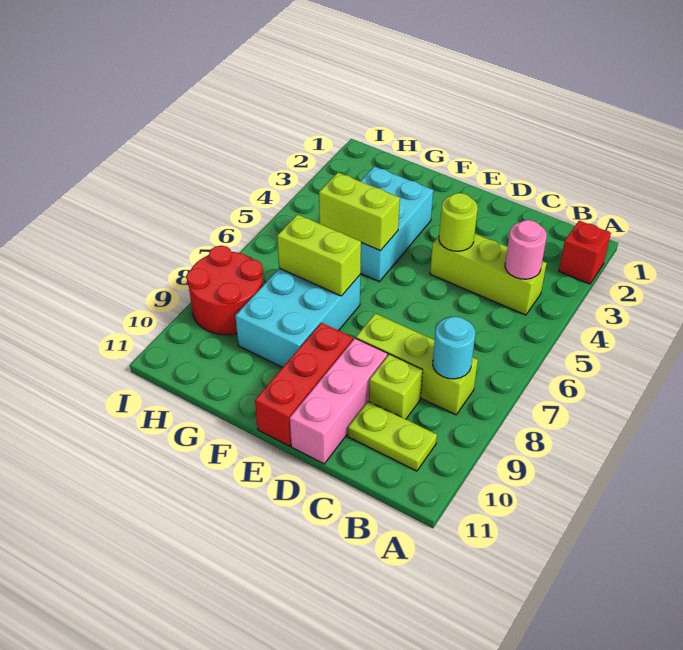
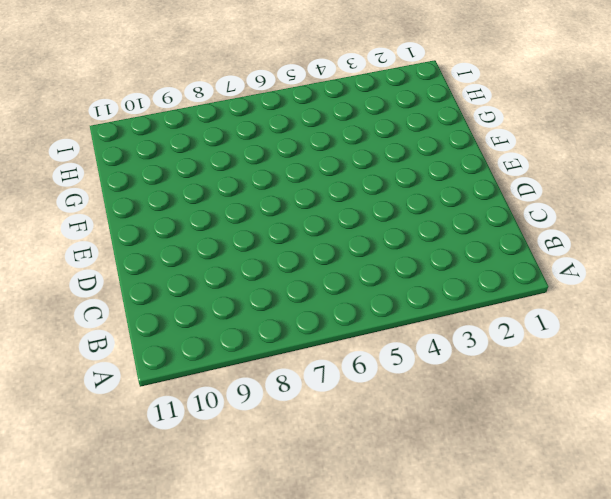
none -> red brick A2 level 1
none -> lime brick B4:D4 level 1
none -> lime brick B8:D8 level 1

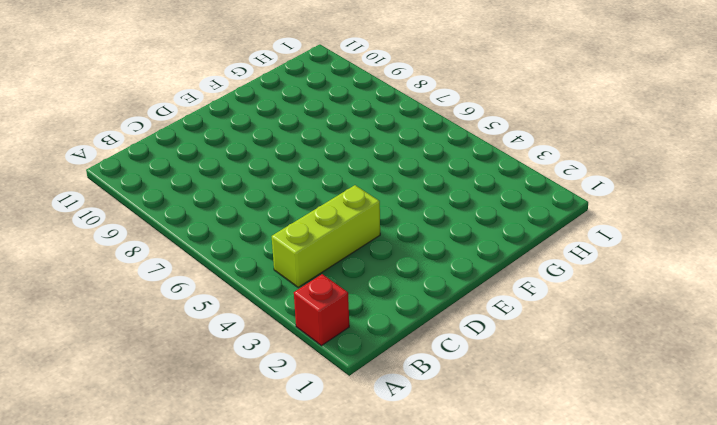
none -> lime brick B8:D8 level 1
none -> lime plate B10:C10 level 1
none -> lime brick C9 level 1

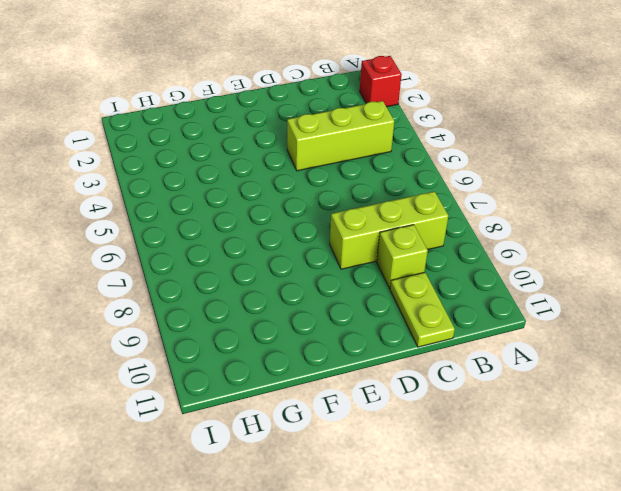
lime plate C10:C11 level 1 -> lime plate B10:C10 level 1
none -> pink brick D9:D11 level 1
none -> red brick E9:E11 level 1
none -> cyan brick F3:G5 level 1

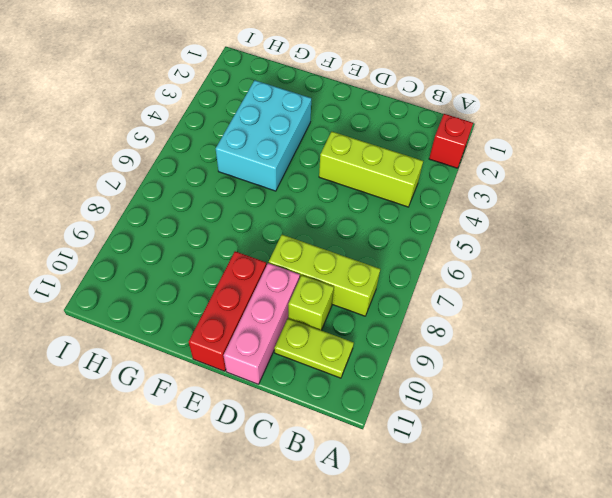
none -> cyan brick F7:G9 level 1
none -> red round brick H8:I9 level 1
none -> pink round brick B4 level 2

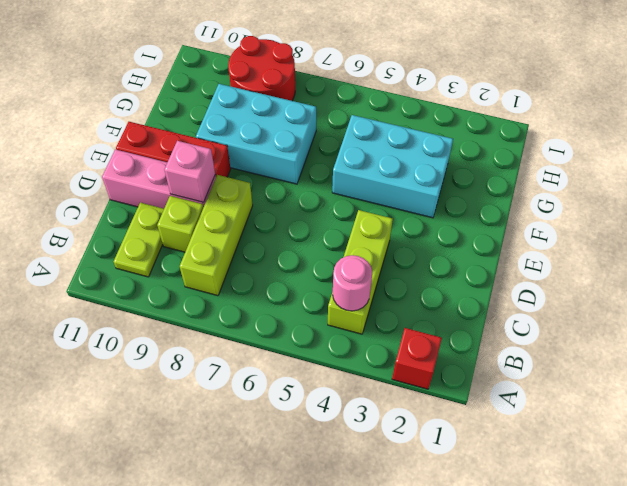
pink brick D9 level 2 -> none
none -> cyan round brick B8 level 2
none -> lime round brick D4 level 2
none -> lime brick F5:G5 level 2

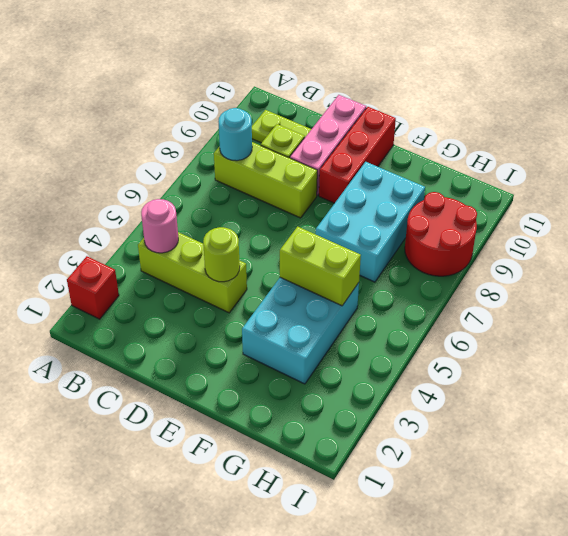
none -> lime brick F7:G7 level 2

